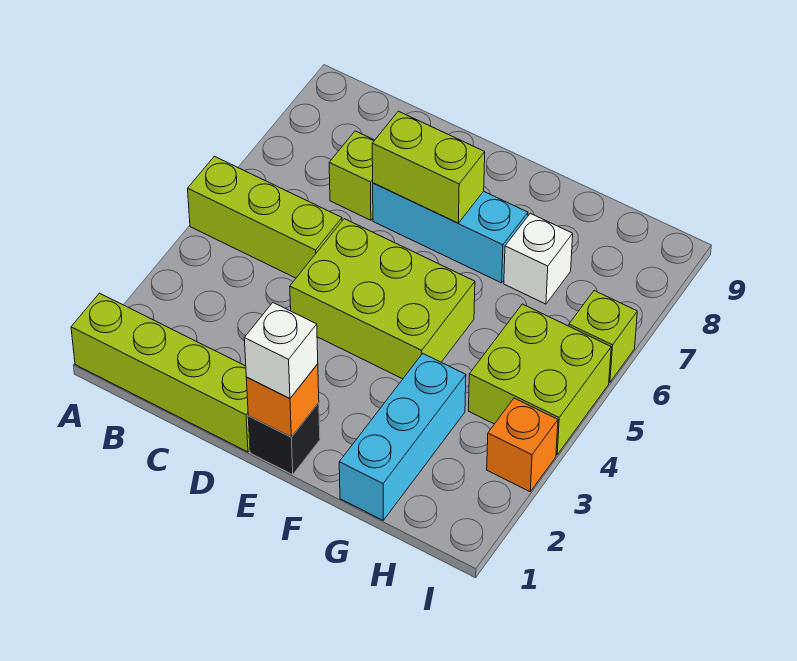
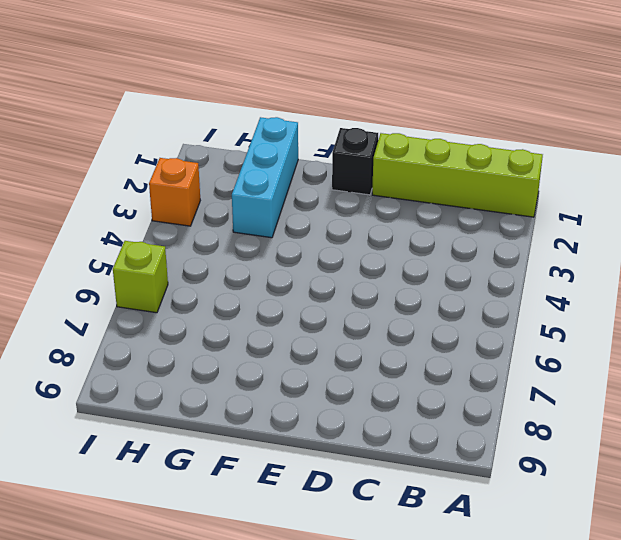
none -> lime brick A5:C5 level 1
none -> lime brick C7 level 1
none -> lime brick D4:F5 level 1

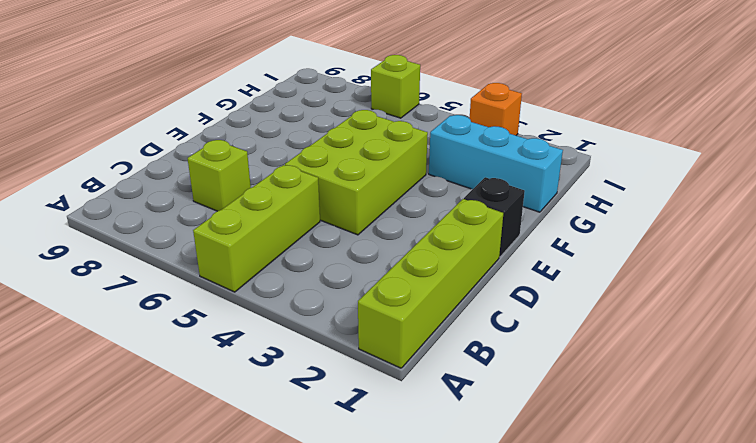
none -> cyan brick D7:F7 level 1
none -> white brick G7 level 1
none -> lime brick H4:I5 level 1

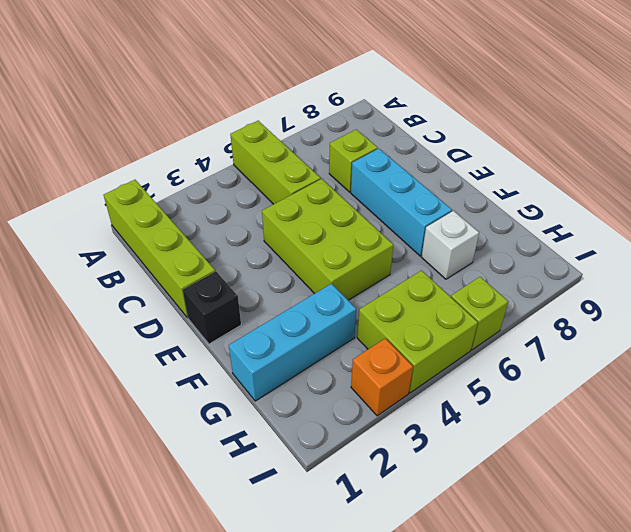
none -> lime brick D7:E7 level 2
none -> orange brick E1 level 2
none -> white brick E1 level 3

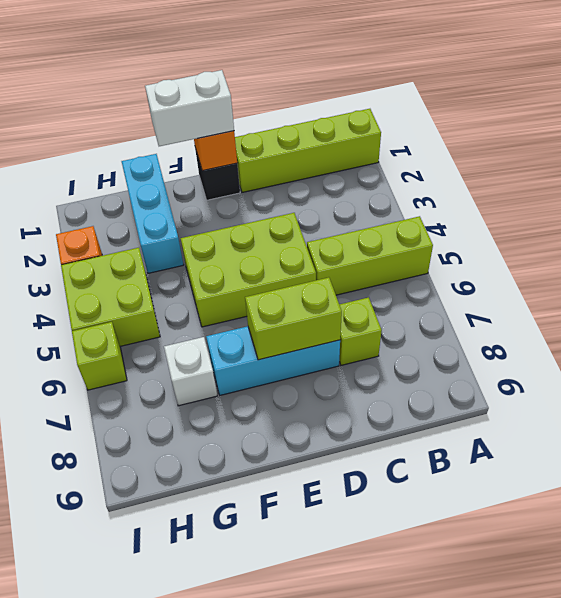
white brick E1:F1 level 3 -> white brick E1 level 3

